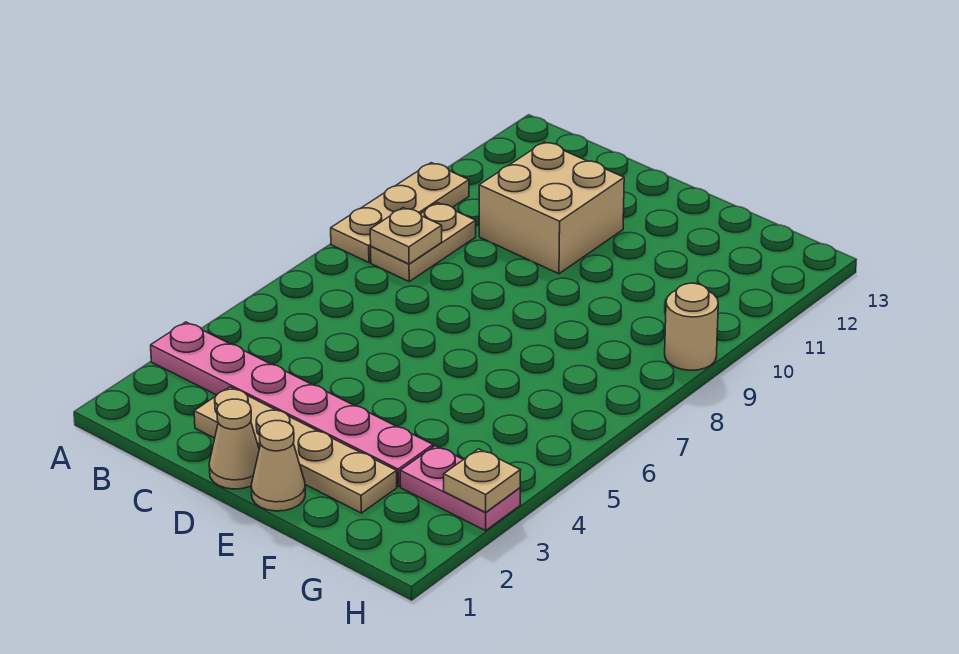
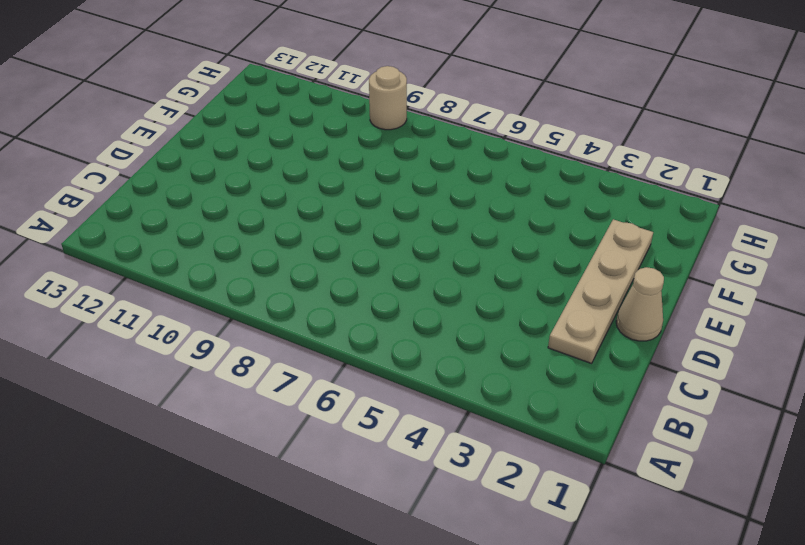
none -> pink plate A3:F3 level 1
none -> tan plate A8:A10 level 1

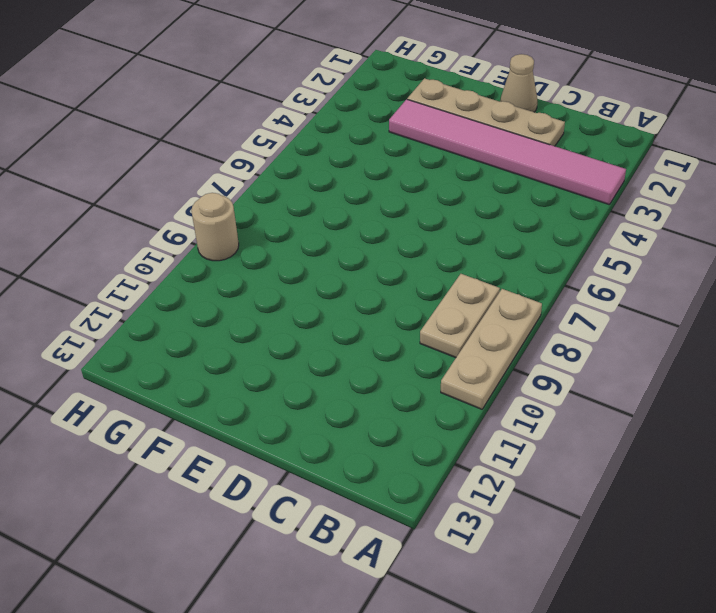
pink tile A3:F3 level 1 -> pink plate A3:F3 level 1
none -> tan brick C10:D11 level 1
none -> tan cone E1 level 1

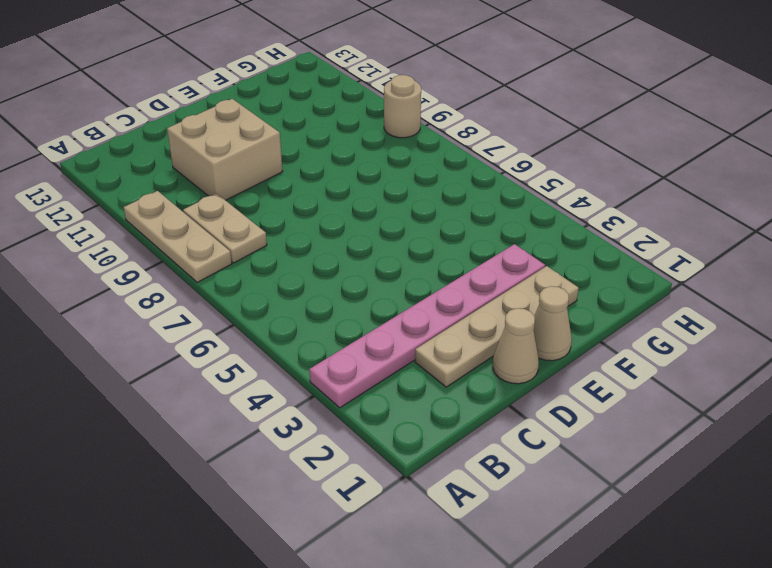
none -> pink plate G3:H3 level 1
none -> tan plate B8 level 2

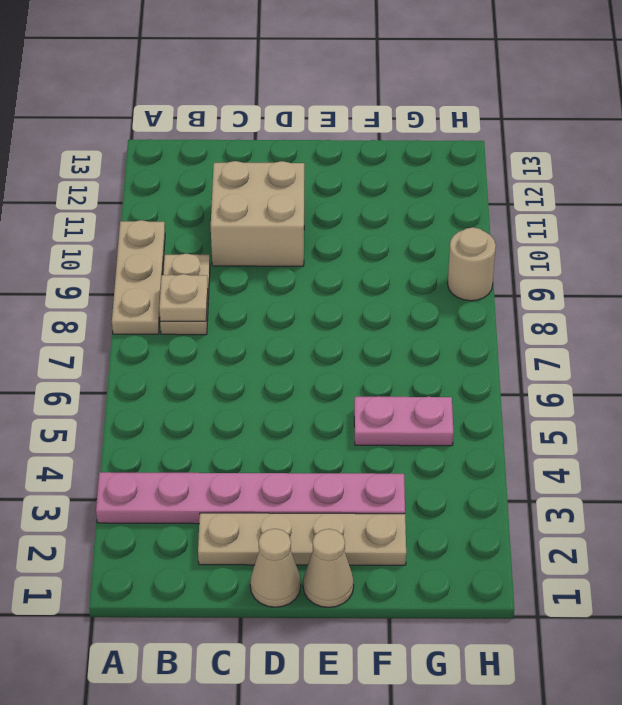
pink plate F5:G5 level 1 -> pink plate G3:H3 level 1
none -> tan plate H3 level 2

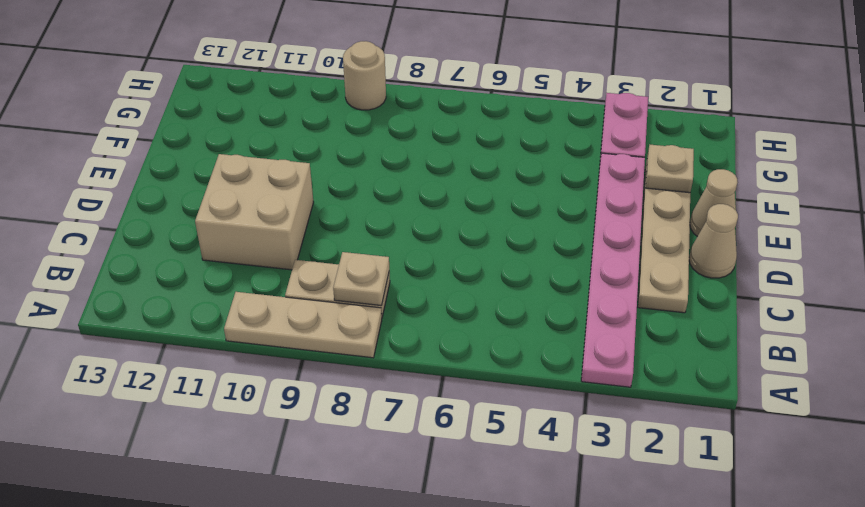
tan plate F2 level 2 -> tan plate H3 level 2

